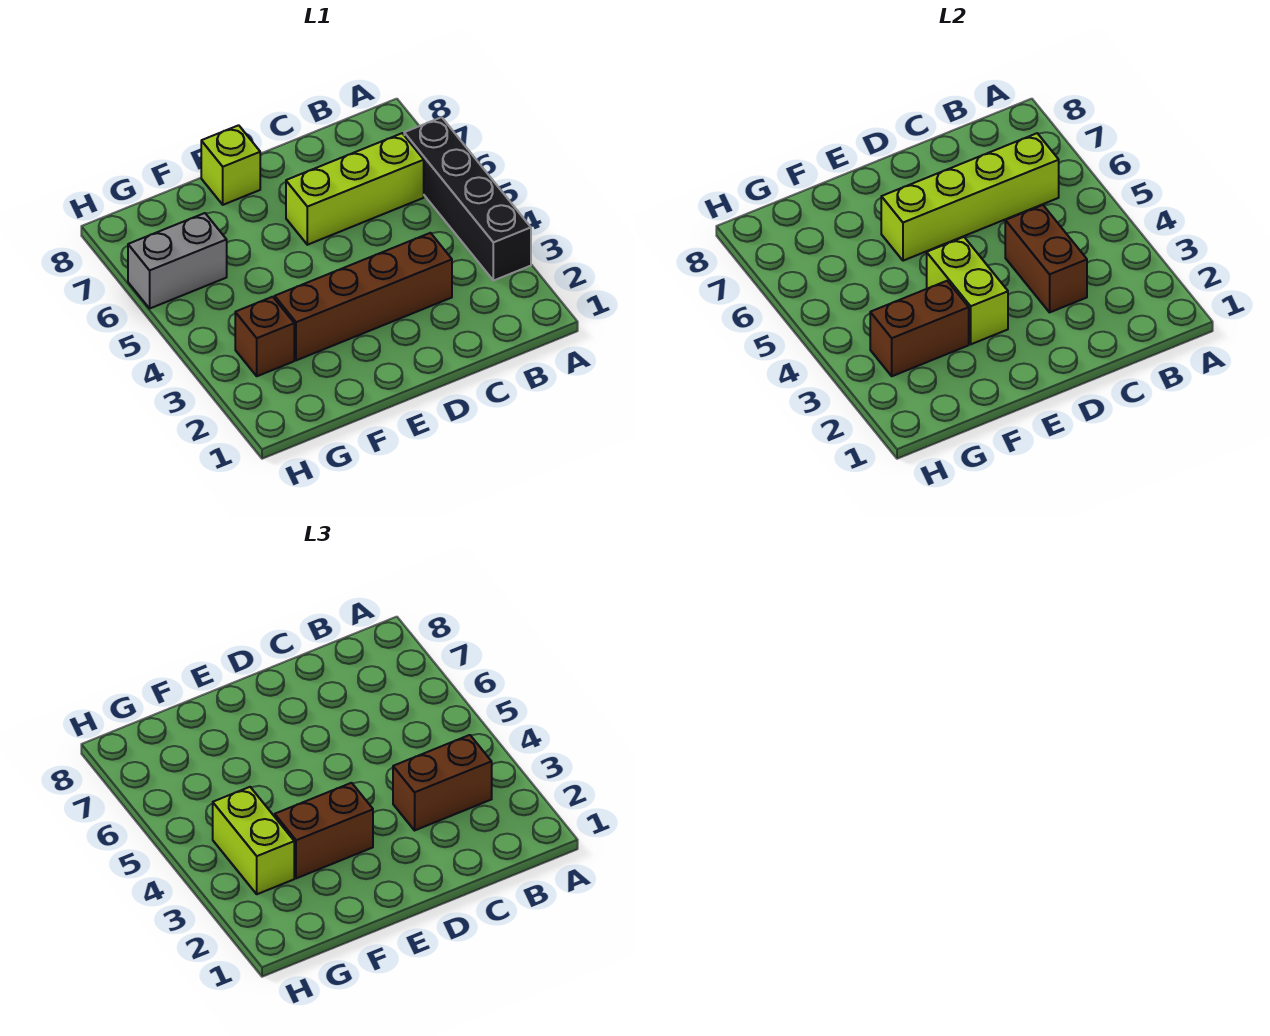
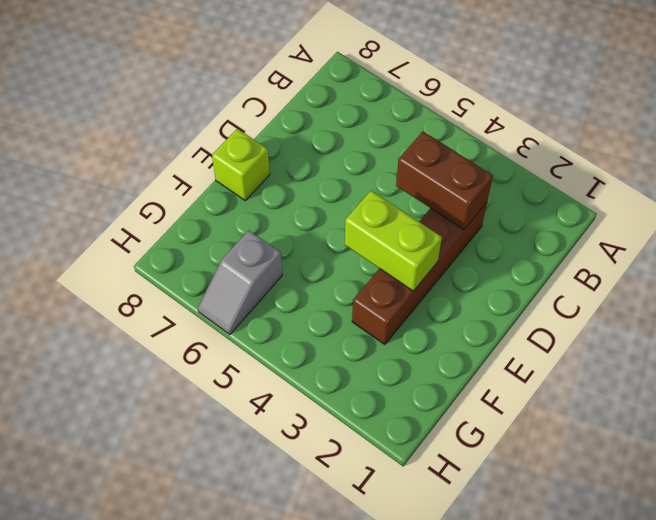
grey slope G6:H6 level 1 top G -> grey brick G6:H6 level 1
none -> black brick A3:A6 level 1
none -> lime brick B6:D6 level 1
none -> brown brick G3 level 1

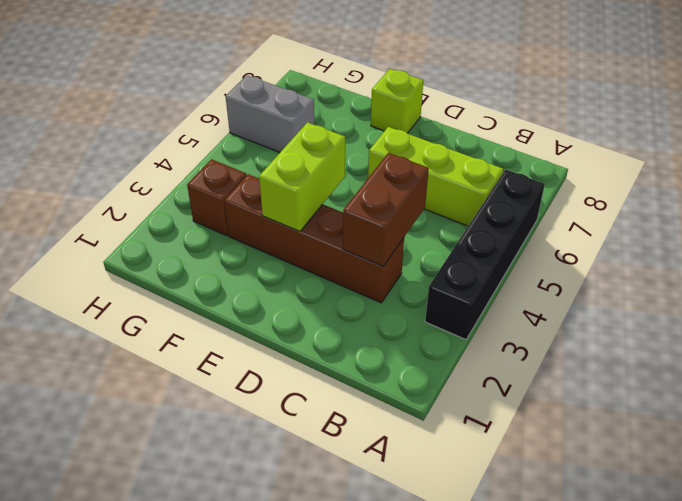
none -> lime brick B6:E6 level 2
none -> brown brick F3:G3 level 2
none -> brown brick B3:C3 level 3

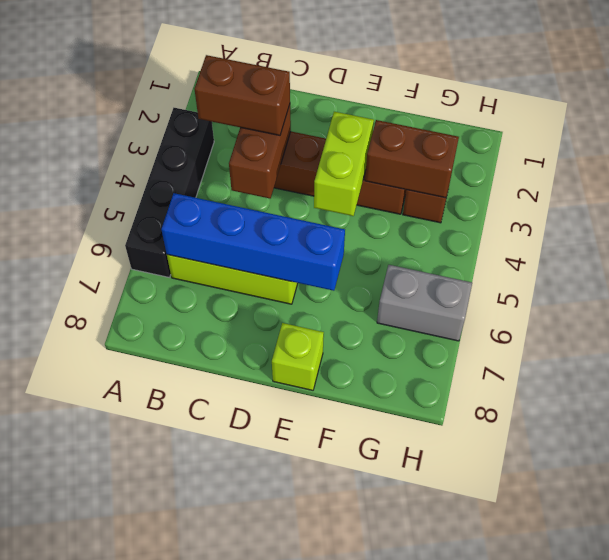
blue brick B6:E6 level 2 -> lime brick B6:E6 level 2
none -> brown brick E3:F3 level 3
none -> lime brick G3:G4 level 3

